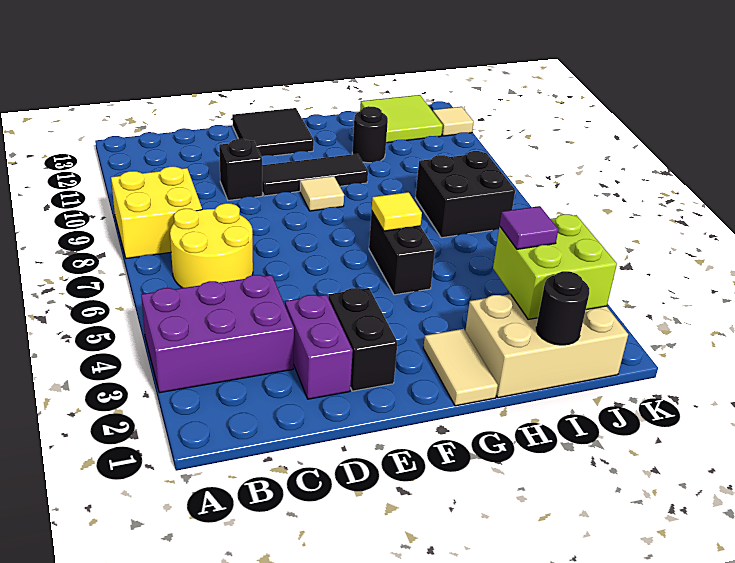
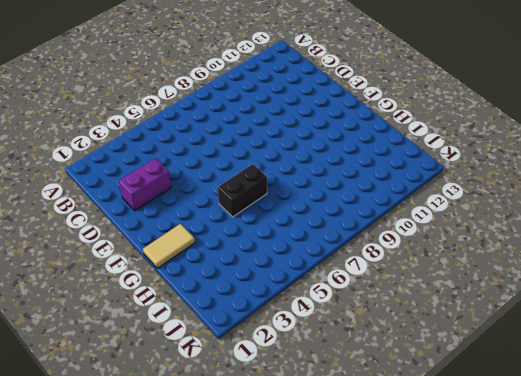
none -> purple brick A3:C4 level 1
none -> yellow brick A8:B9 level 1
none -> yellow round brick B6:C7 level 1

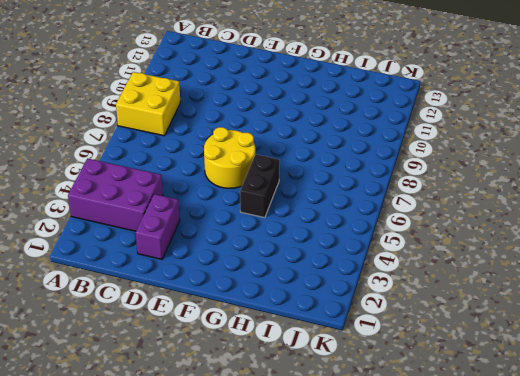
yellow round brick E6:F7 level 1 -> yellow round brick B6:C7 level 1
none -> black brick D10 level 1
none -> black brick E2:E3 level 1
none -> black tile E10:G10 level 1

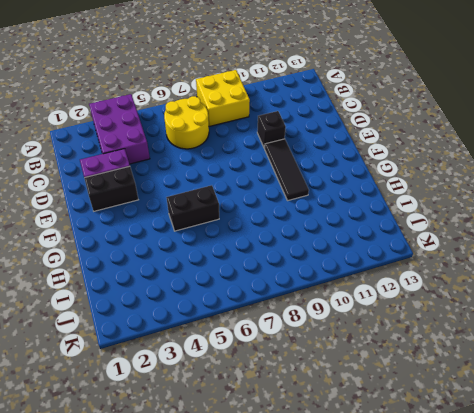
none -> black tile E12:F13 level 1
none -> tan tile F9 level 1
none -> tan tile G1:G2 level 1

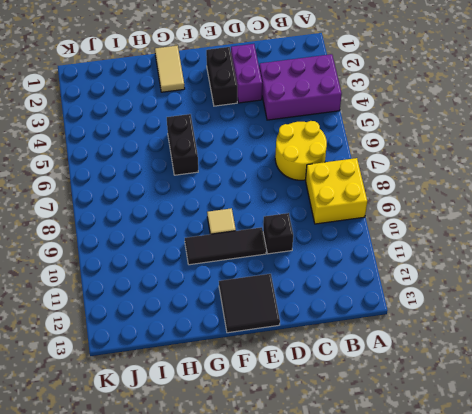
none -> tan brick H1:J2 level 1
none -> black round brick H11 level 1
none -> black brick I7:J8 level 1

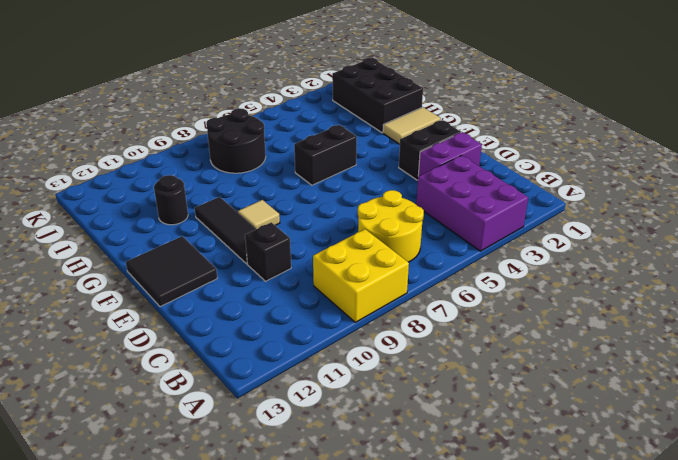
black brick H1:J2 level 1 -> tan brick H1:J2 level 1
black round brick I7:J8 level 1 -> black brick I7:J8 level 1
none -> lime tile I12:J13 level 1
none -> tan tile K12 level 1
none -> yellow tile G6 level 2

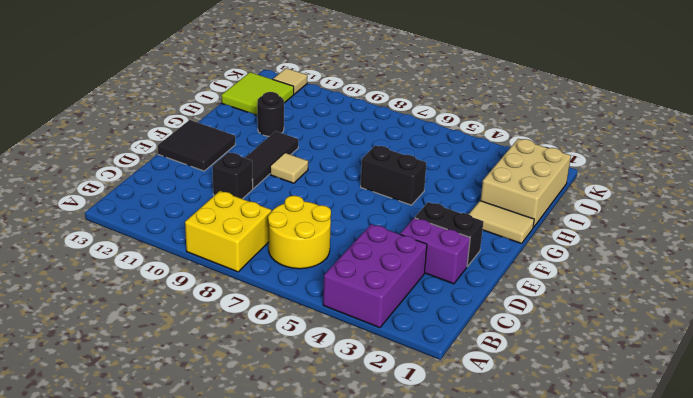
none -> black brick I7:J8 level 1
none -> yellow tile G6 level 2
none -> black round brick I1 level 2

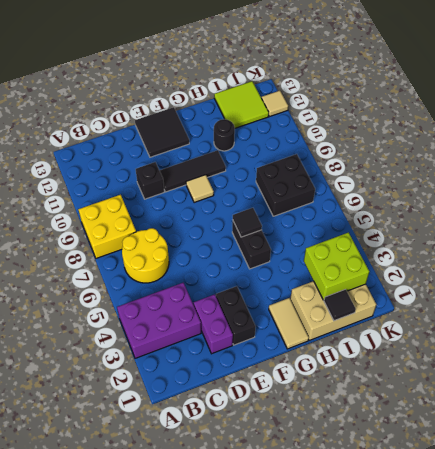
black tile G6 level 2 -> yellow tile G6 level 2
black tile I1 level 2 -> black round brick I1 level 2
none -> purple tile I3 level 3

